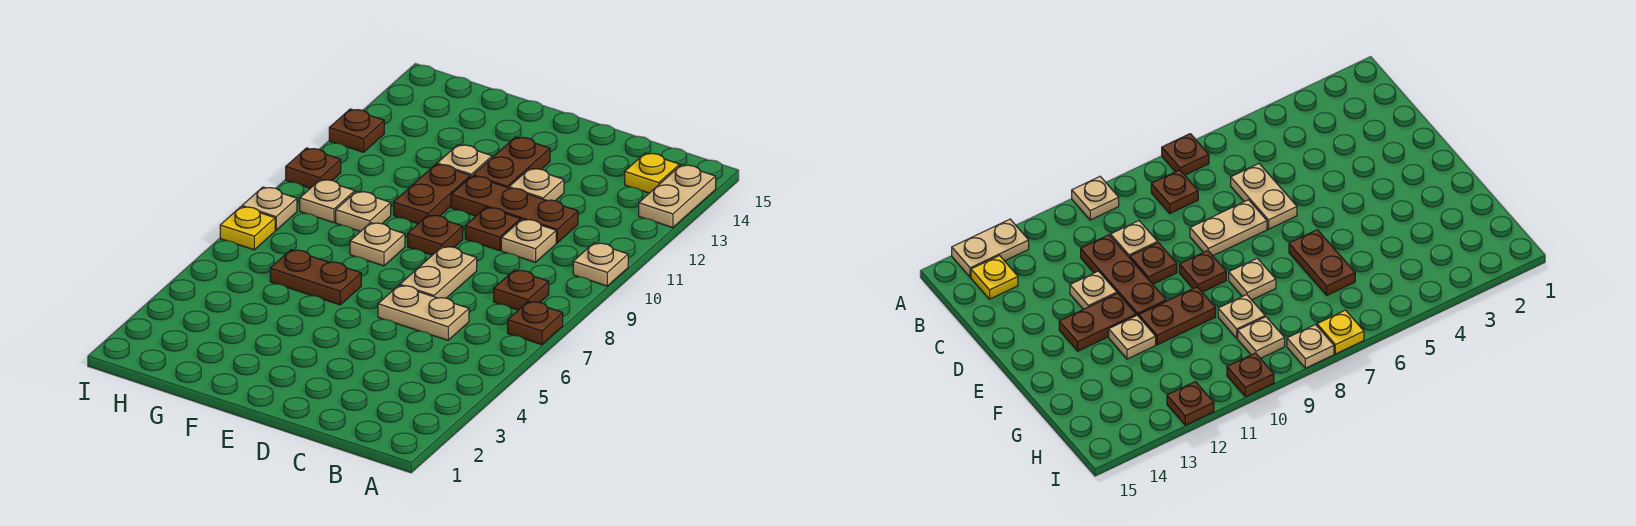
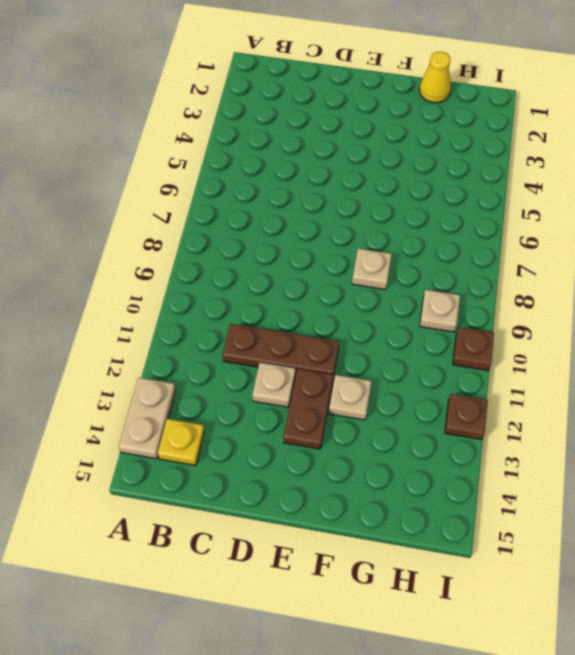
yellow cone G1 level 1 -> none
none -> brown plate A7 level 1
none -> tan plate A10 level 1
none -> brown plate B8 level 1

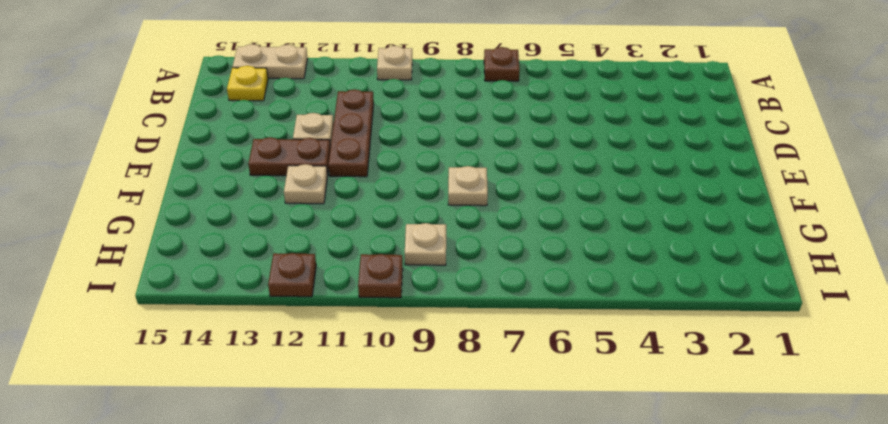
none -> brown plate B8 level 1
none -> tan plate C6:D6 level 1
none -> tan plate C10 level 1

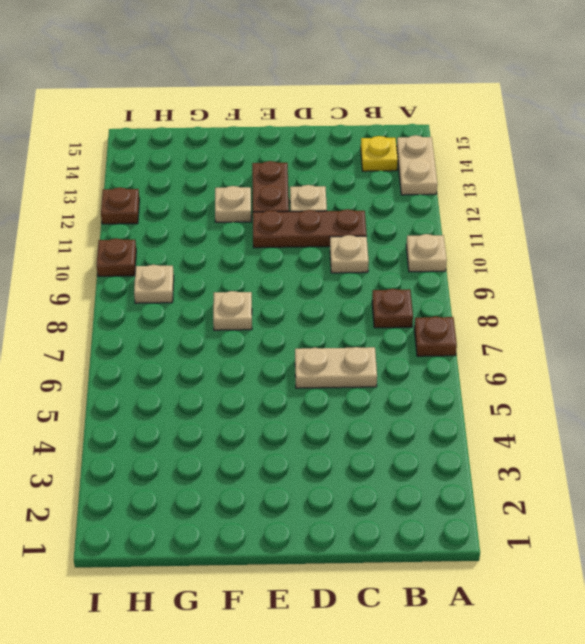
none -> tan plate D7:D8 level 1
none -> brown plate D10 level 1
none -> brown plate E9 level 1

